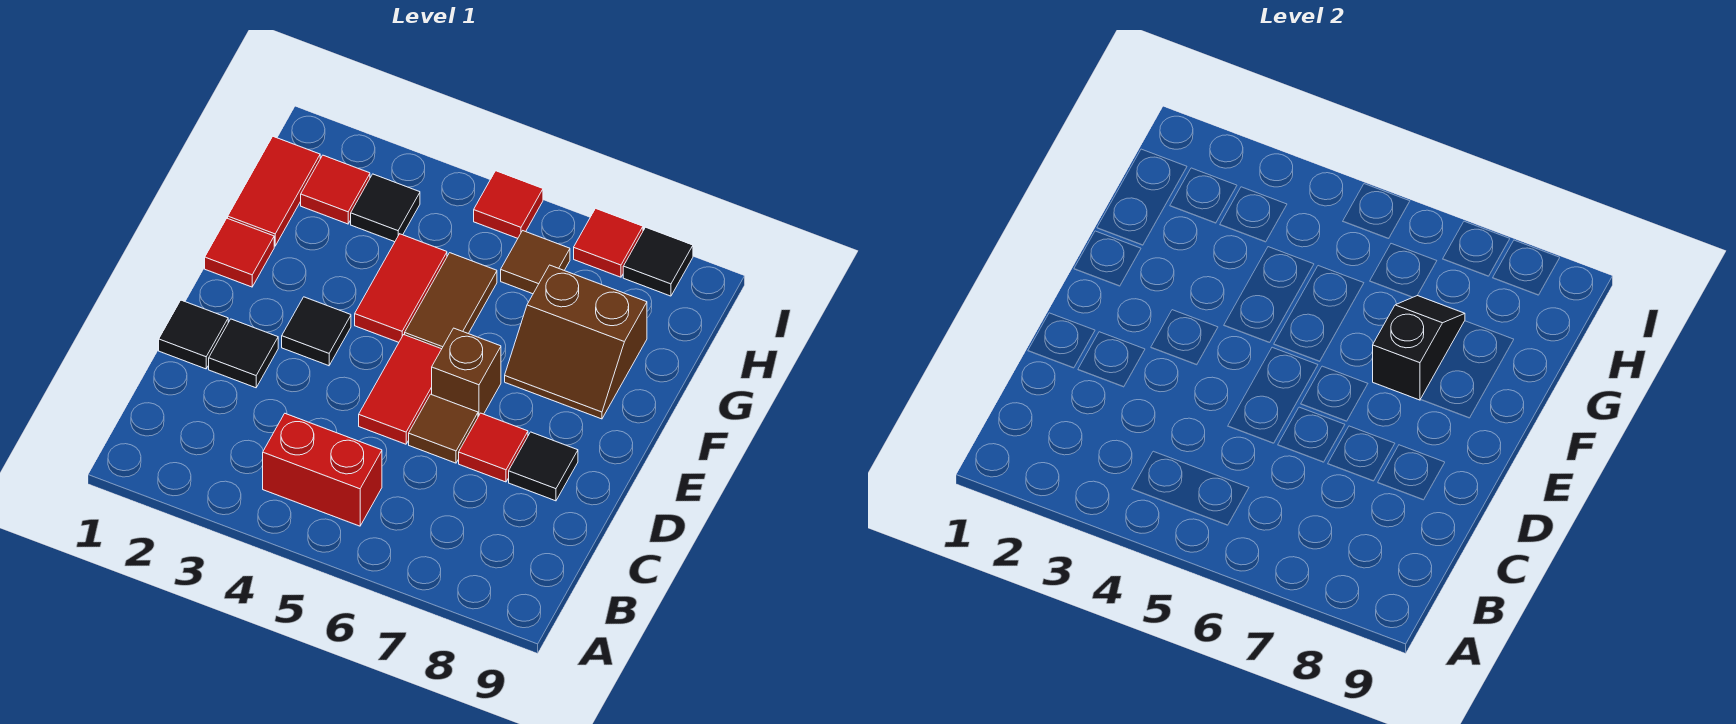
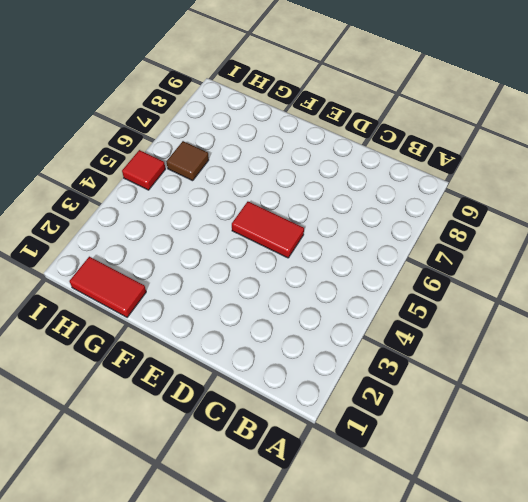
none -> red brick B4:B5 level 1
none -> black tile D1 level 1
none -> black tile D2 level 1

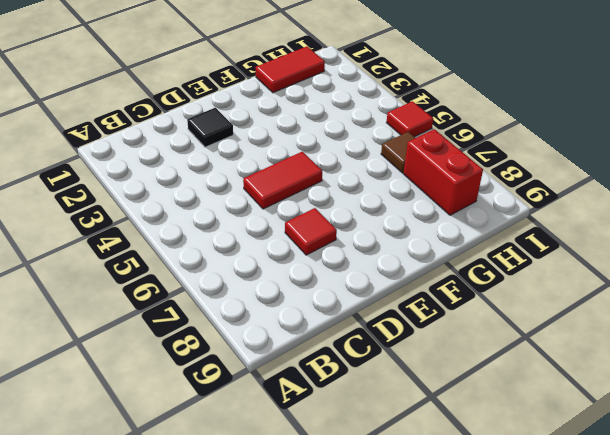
red brick H7:H8 level 1 -> red brick B4:B5 level 1
none -> black tile D1 level 1
none -> brown tile D6 level 1
none -> black tile D8 level 1

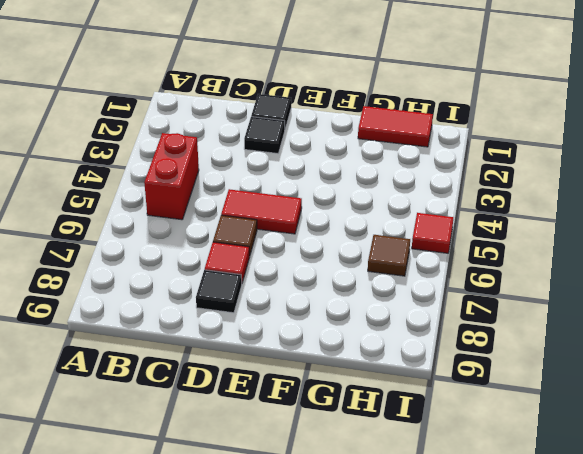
none -> black tile E3 level 1
none -> brown brick E6 level 1
none -> red tile F1 level 1

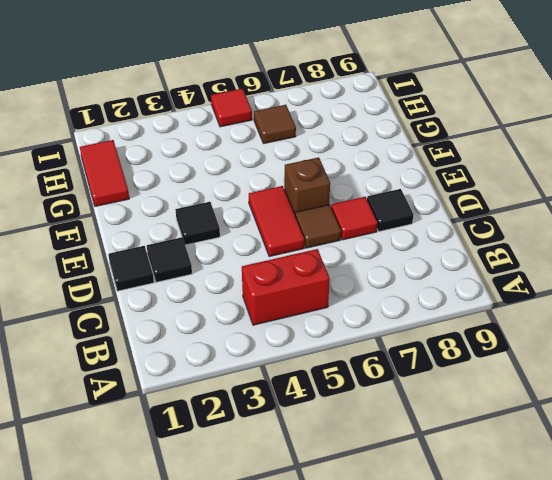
none -> red tile F1 level 1
none -> red tile F4:G4 level 1
none -> brown tile F5:G5 level 1

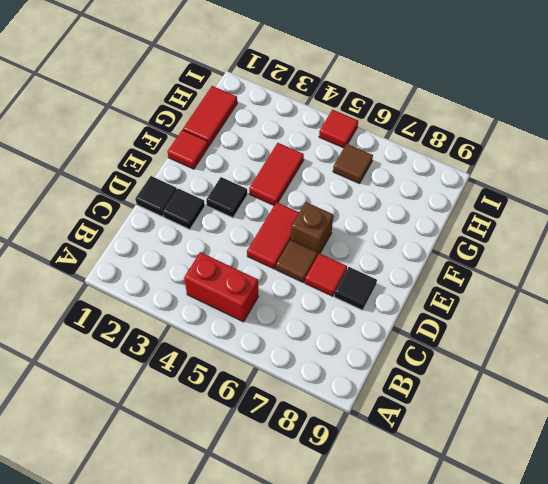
none -> brown tile F5:G5 level 1
none -> brown slope F7:G8 level 1 top G
none -> red tile H2 level 1

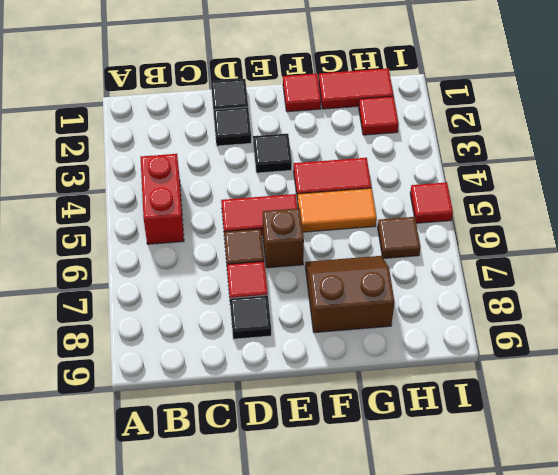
orange tile F5:G5 level 1 -> brown tile F5:G5 level 1
brown slope F7:G8 level 1 top 8 -> brown slope F7:G8 level 1 top G
none -> black tile H3 level 1
none -> red tile I7 level 1
none -> black tile I8 level 1

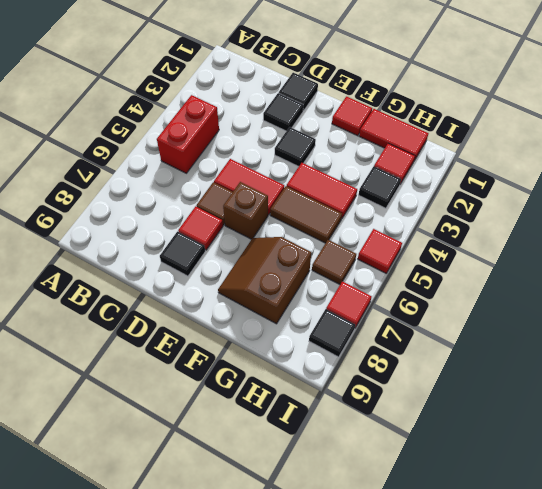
none -> black slope F7:G7 level 2 top F

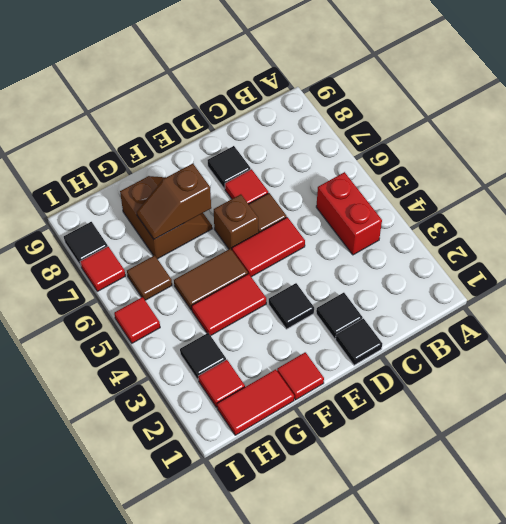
brown slope F7:G7 level 2 top F -> black slope F7:G7 level 2 top F

